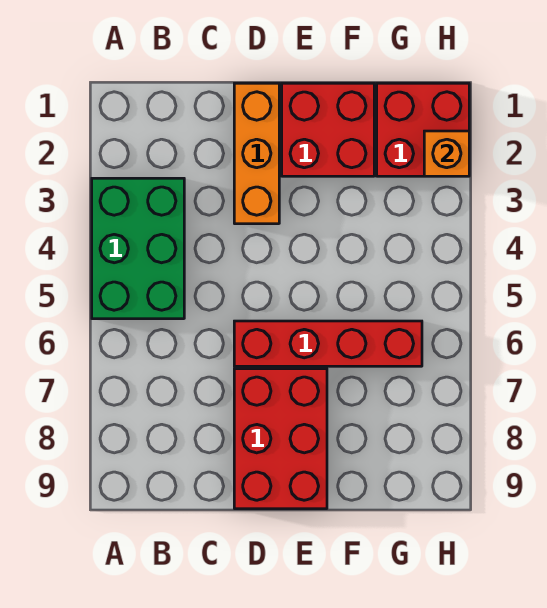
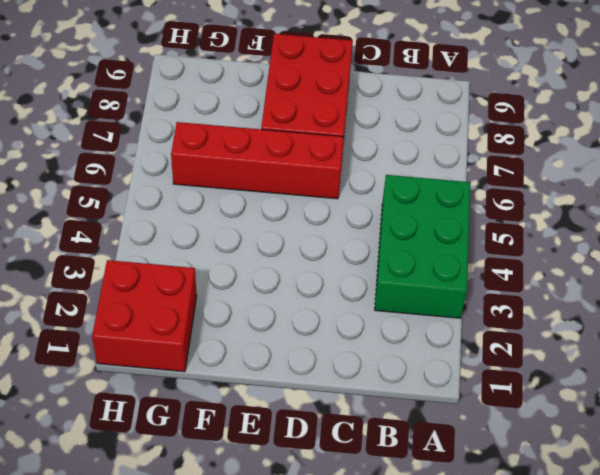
none -> orange brick D1:D3 level 1
none -> red brick E1:F2 level 1

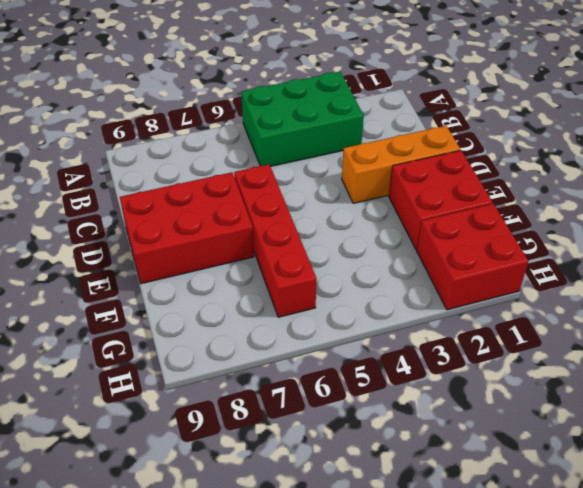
none -> orange brick H2 level 2

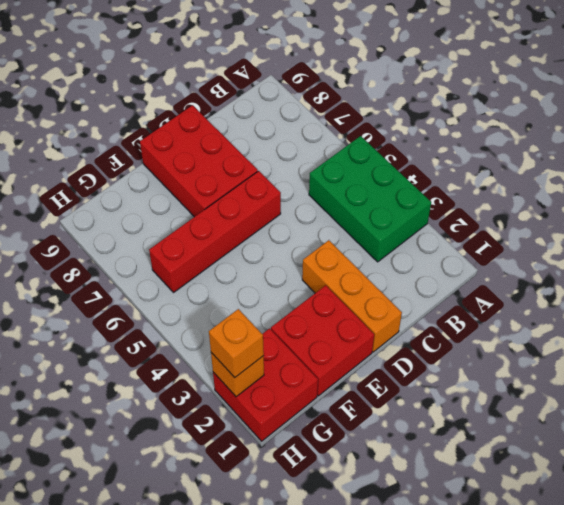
orange brick H2 level 3 -> none

